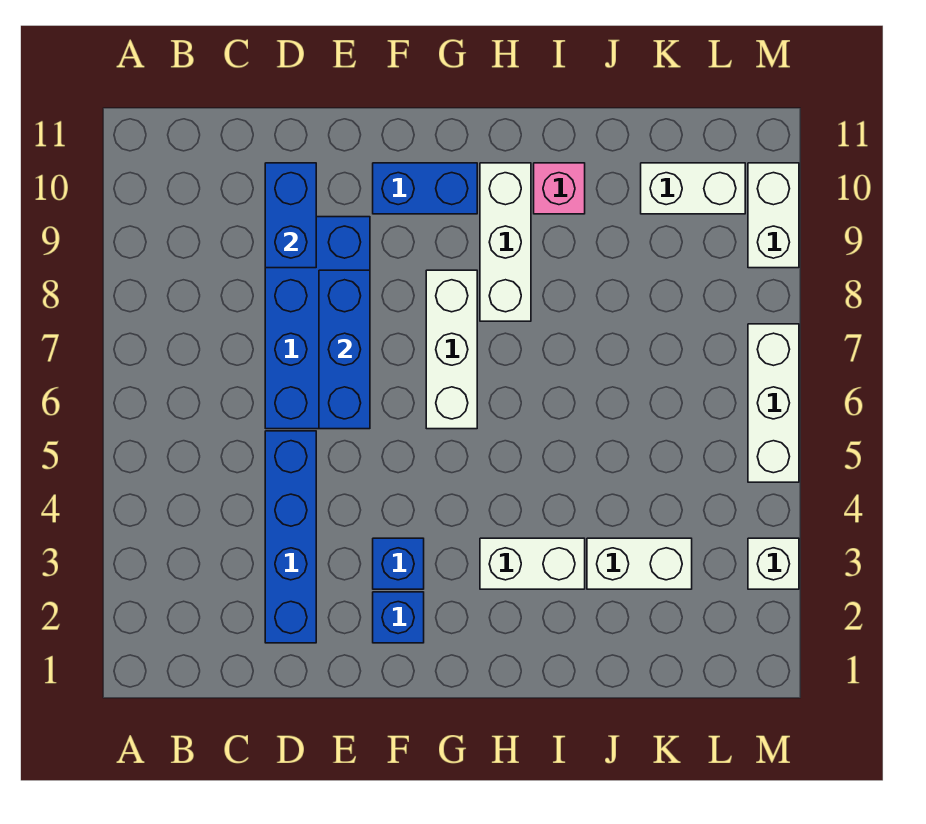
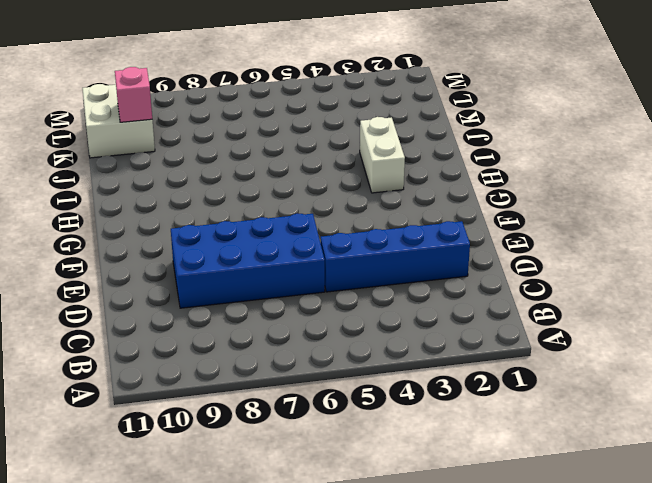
white brick K10:L11 level 1 -> white brick K10:L10 level 1
pink brick K10 level 2 -> pink brick I10 level 1
none -> blue brick F2 level 1
none -> blue brick F3 level 1
none -> blue brick F10:G10 level 1

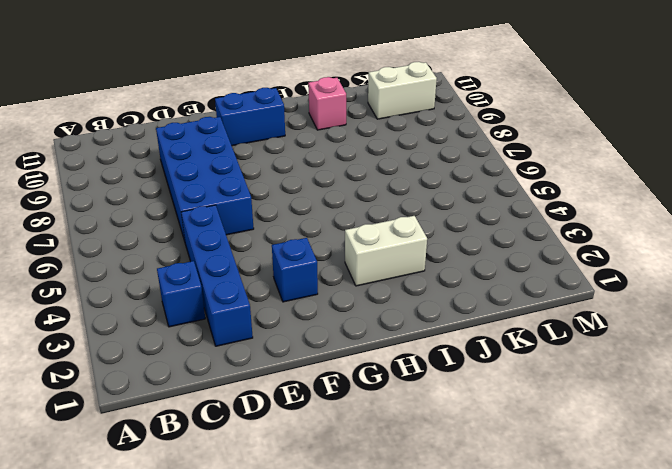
blue brick C3 level 1 -> blue brick F2 level 1
none -> white brick G6:G8 level 1
none -> white brick H8:H10 level 1
none -> white brick J3:K3 level 1

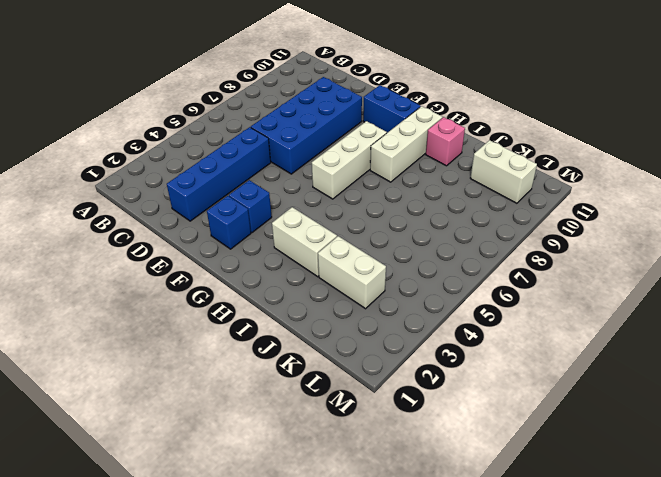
none -> white brick M3 level 1
none -> white brick M5:M7 level 1
none -> white brick M9:M10 level 1

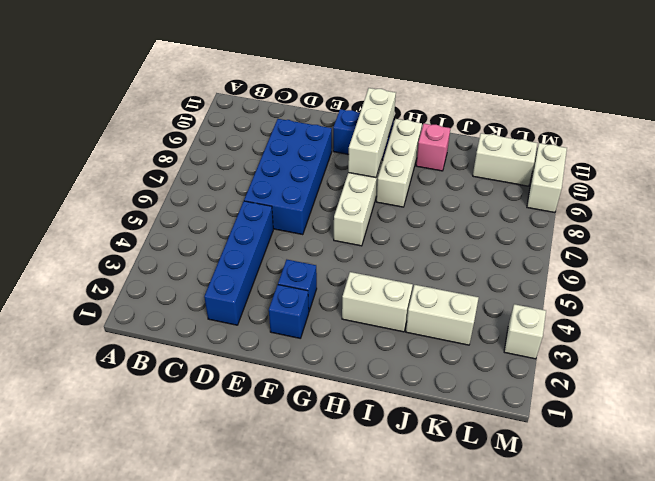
white brick G8:G10 level 2 -> white brick M5:M7 level 1
none -> blue brick D9:D10 level 2
none -> blue brick E6:E8 level 2

